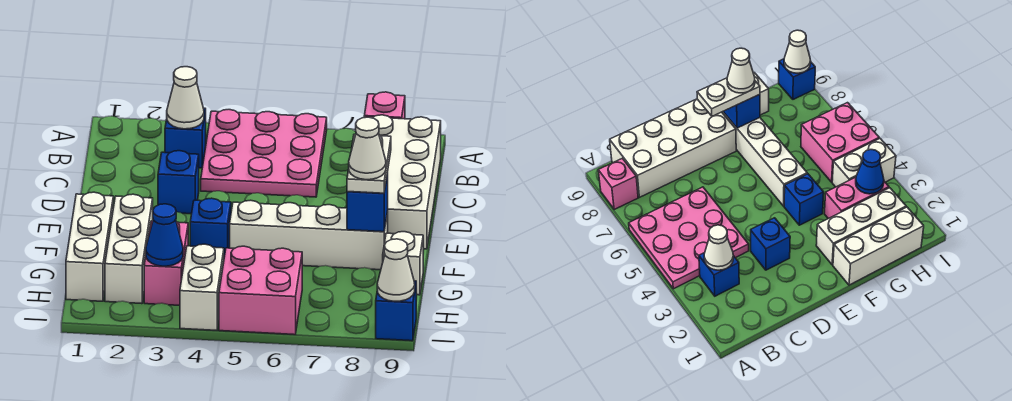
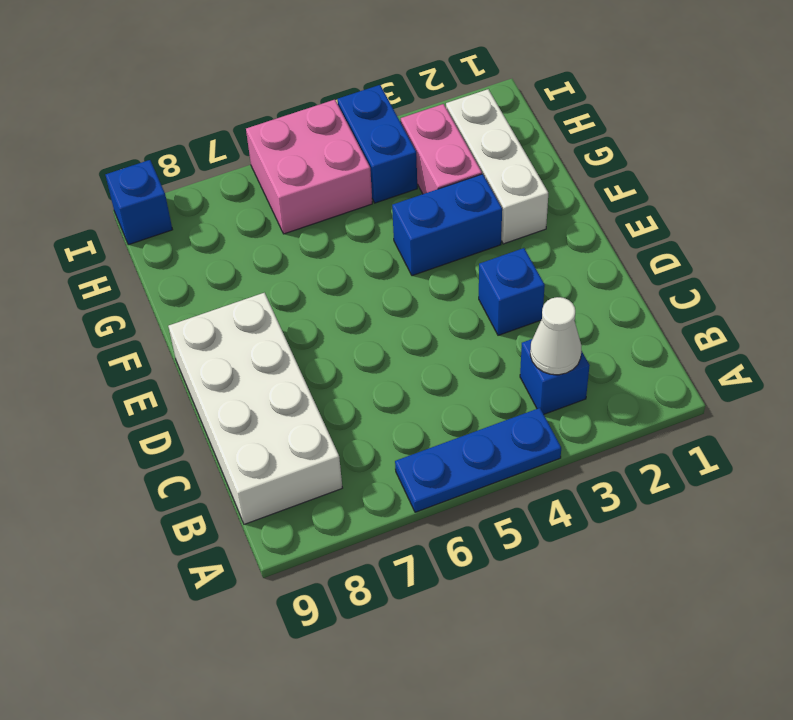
blue plate A4:A6 level 1 -> pink plate A4:C6 level 1
blue brick F3:F4 level 1 -> blue brick F4 level 1
blue brick H4:I4 level 1 -> white brick H4:I4 level 1
none -> pink brick A8 level 1
none -> white brick F1:H1 level 1
none -> white brick F5:F8 level 1

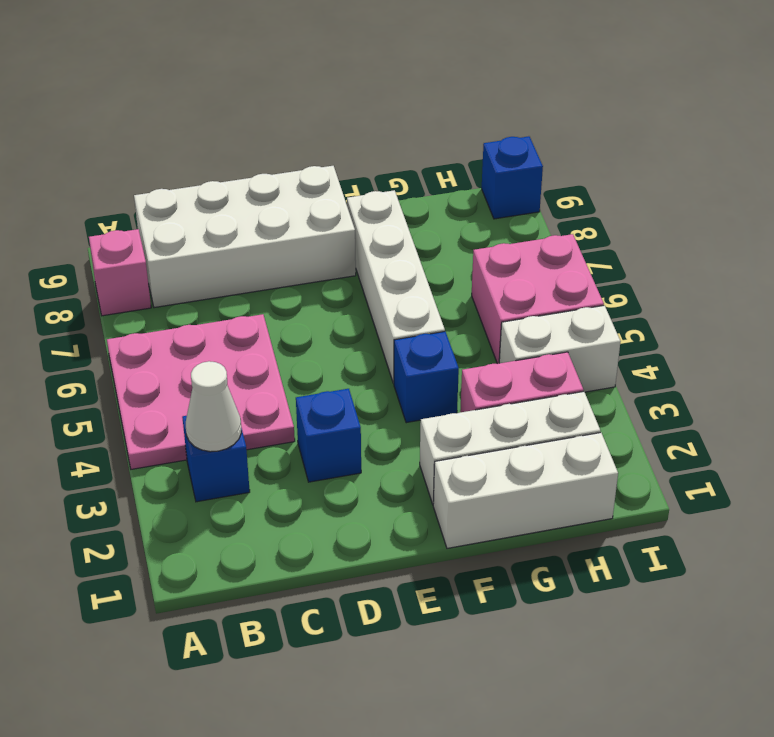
none -> white brick G9 level 1
none -> blue brick F8 level 2
none -> blue cone H3 level 2

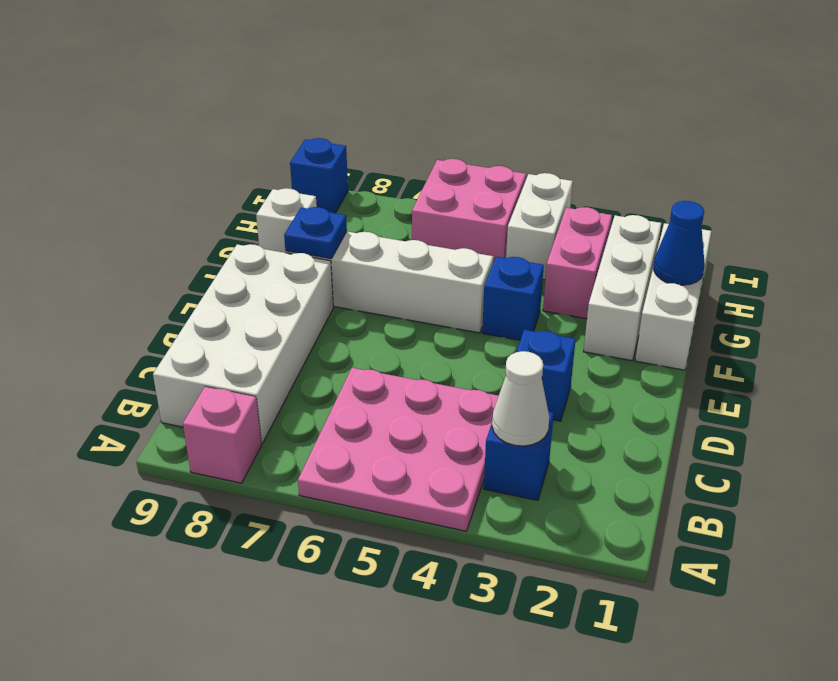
blue plate F8 level 2 -> blue brick F8 level 2
blue cone G1 level 2 -> blue cone H3 level 2
none -> white cone I9 level 2
none -> white plate E8:F8 level 3
none -> white cone F8 level 4

